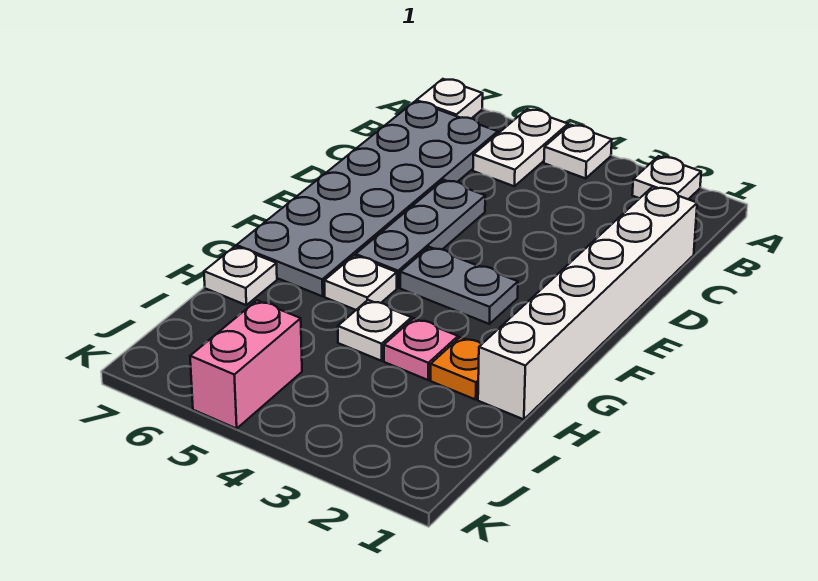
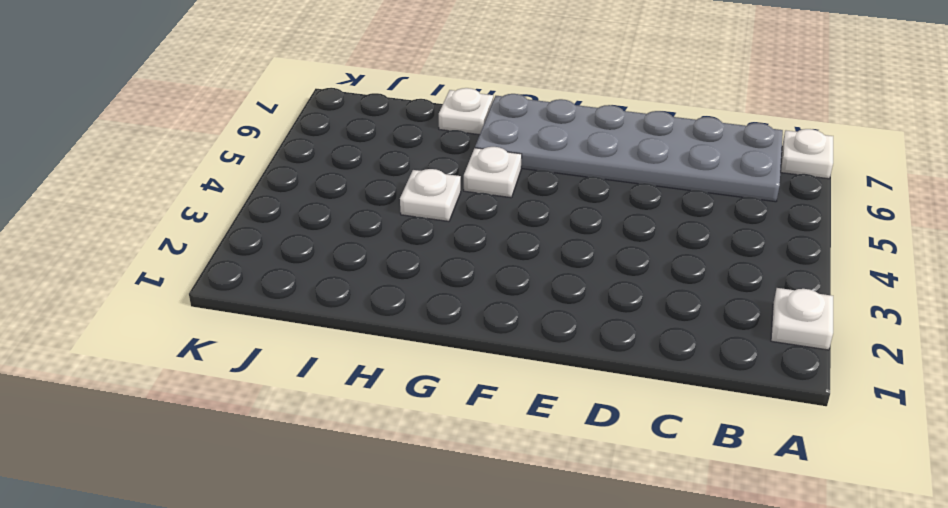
none -> white plate A4 level 1
none -> white plate A5:B5 level 1
none -> white brick C1:H1 level 1

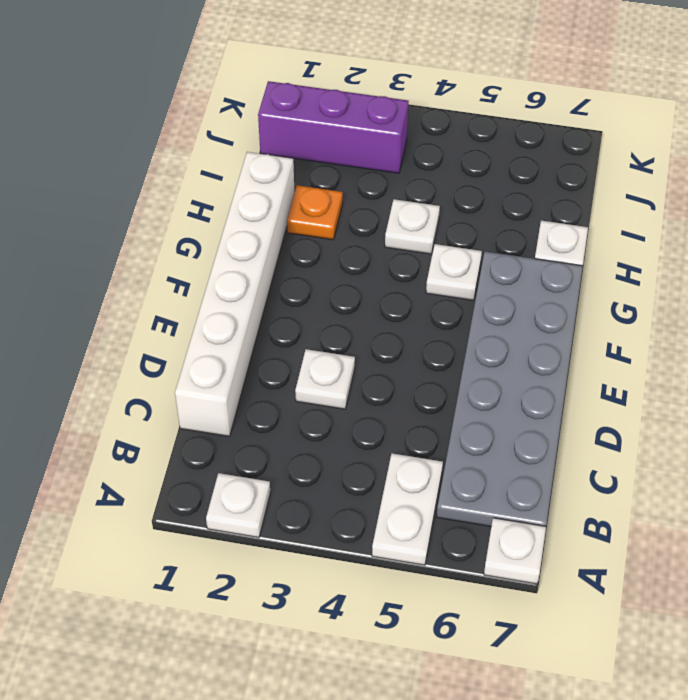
white plate D3 level 1 -> white plate A4 level 1
purple brick J1:J3 level 1 -> none
none -> grey plate D5:F5 level 1
none -> grey plate F3:F4 level 1
none -> pink plate H3 level 1

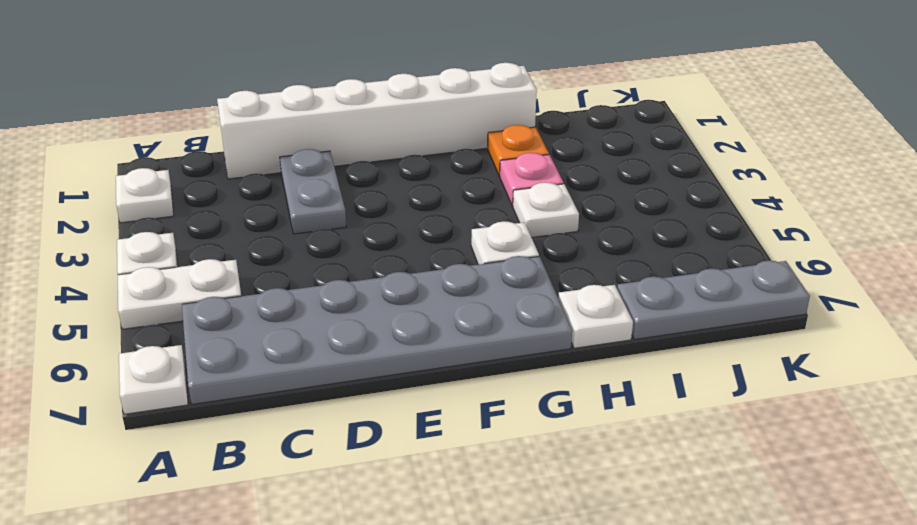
grey plate D2:D3 level 1 -> grey plate F3:F4 level 1
grey plate I7:K7 level 1 -> grey plate D5:F5 level 1
none -> pink brick J5:K5 level 1

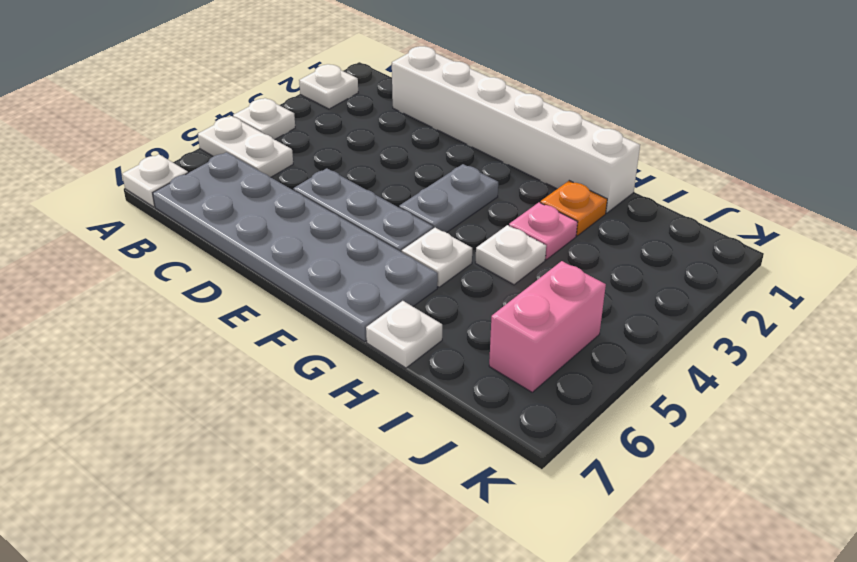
pink brick J5:J6 level 1 -> pink brick J5:K5 level 1

